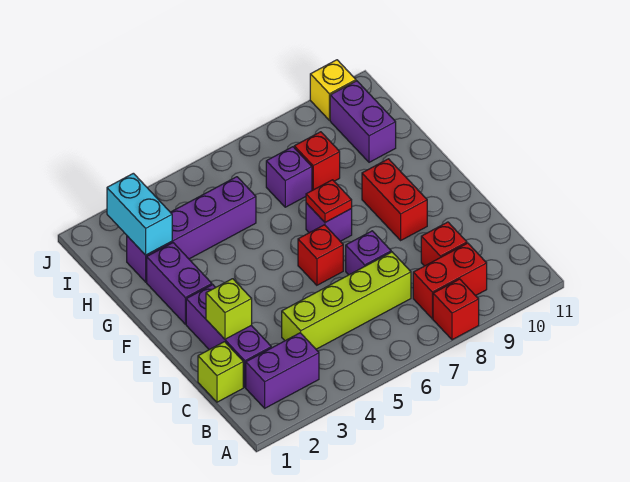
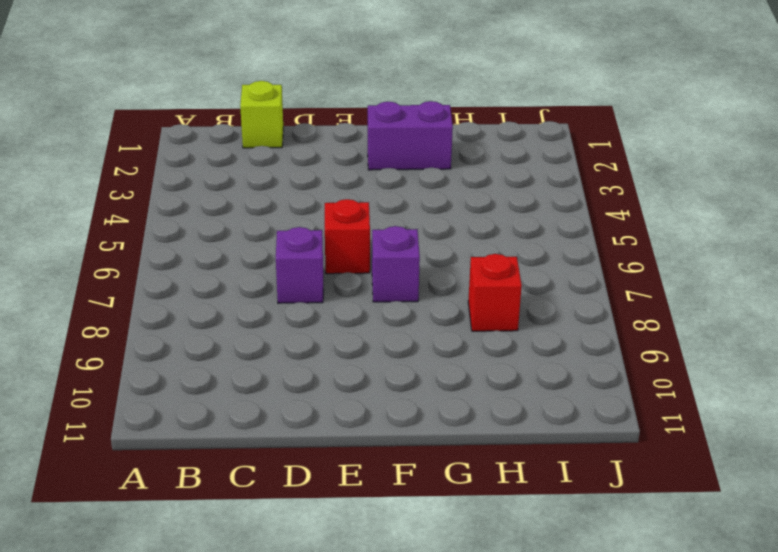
none -> red brick A8 level 1
none -> purple brick B2:B3 level 1
none -> red brick B8:B9 level 1

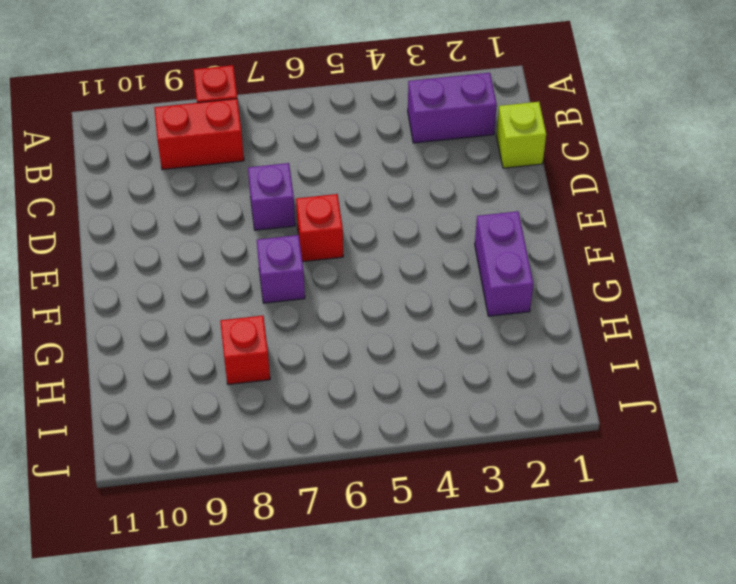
none -> purple brick C2:E2 level 1
none -> lime brick C4:C7 level 1
none -> red brick C9 level 1

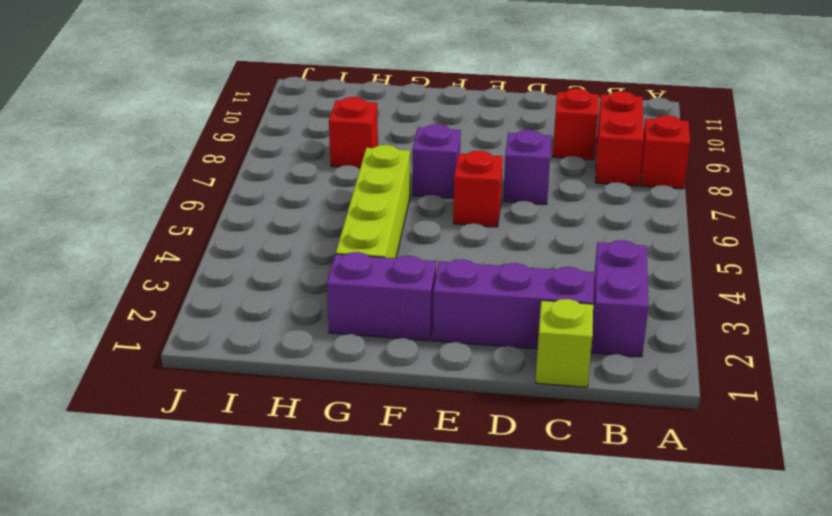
lime brick G3:G6 level 1 -> lime brick C4:C7 level 1
none -> red brick E9:F9 level 1
none -> purple brick H2:H5 level 1
none -> purple brick H7 level 1

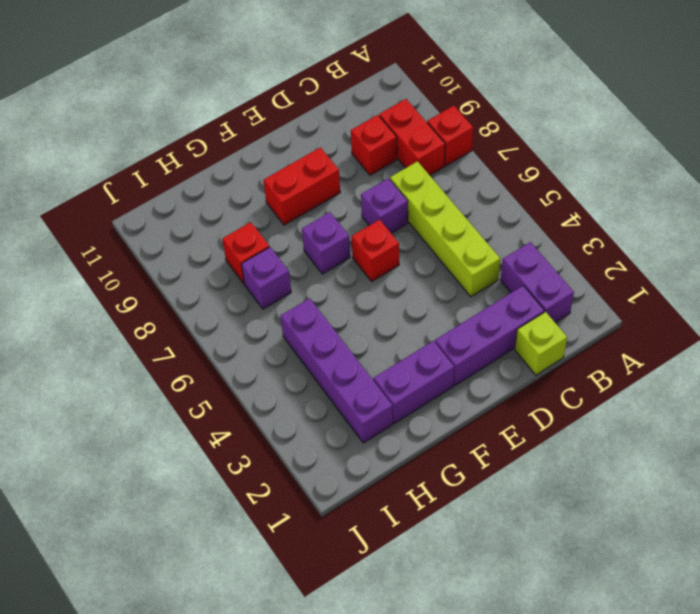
none -> purple brick H10:I10 level 1
none -> yellow brick J10 level 1
none -> lime brick D2 level 2

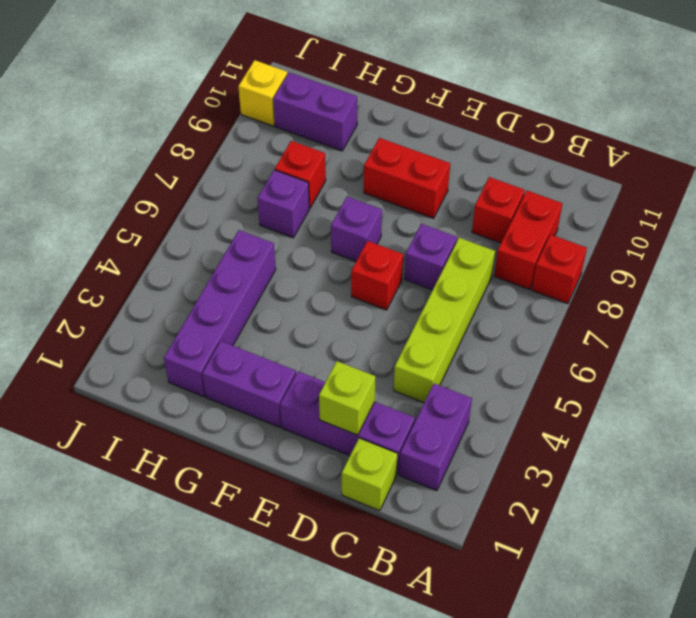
none -> red plate F7 level 2
none -> cyan brick H2:I2 level 2

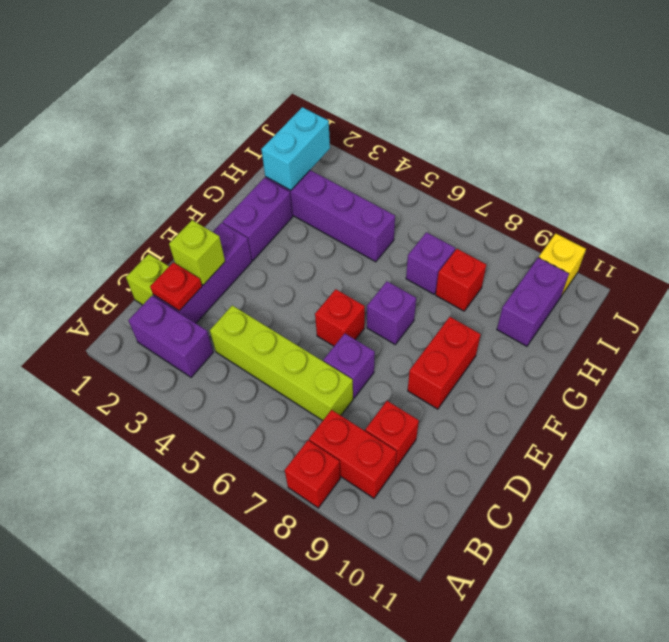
red plate C2 level 2 -> red plate F7 level 2

